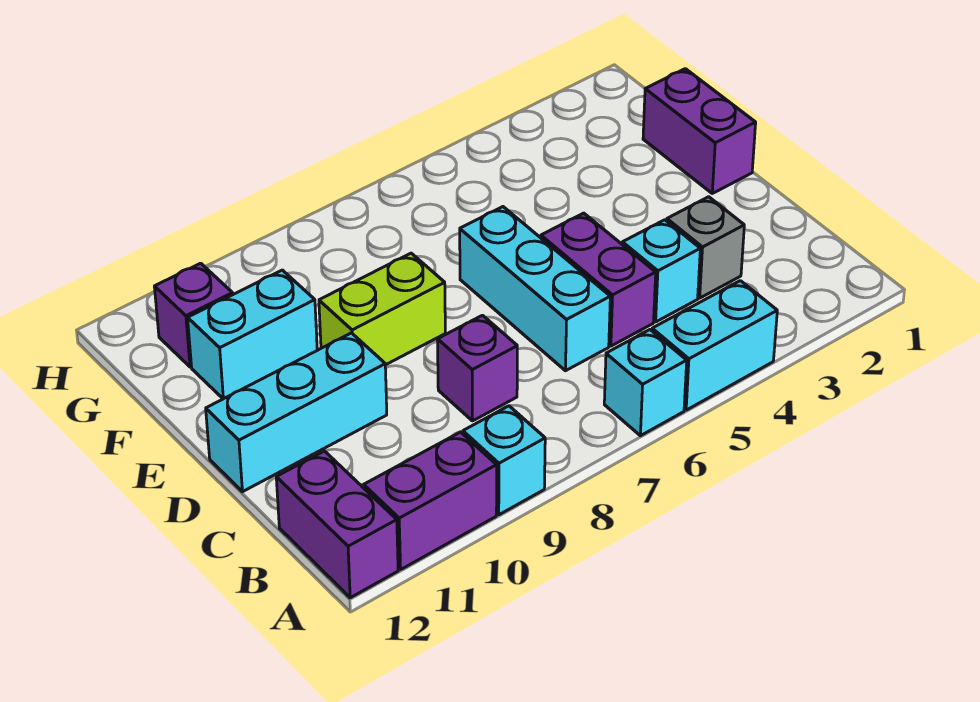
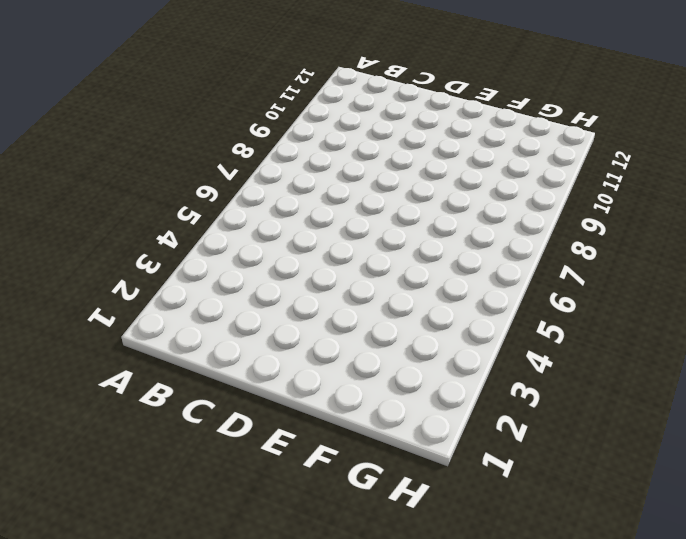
none -> cyan brick A4:A5 level 1
none -> cyan brick A6 level 1
none -> cyan brick A9 level 1

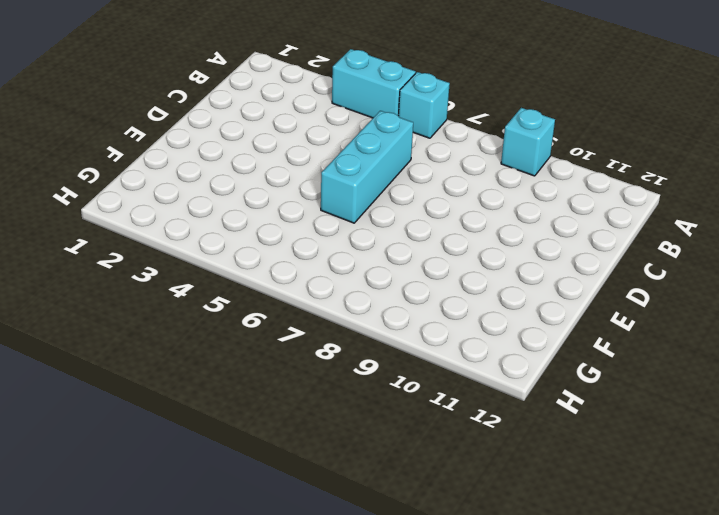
none -> purple brick A10:A11 level 1
none -> purple brick A12:B12 level 1
none -> grey brick C3 level 1

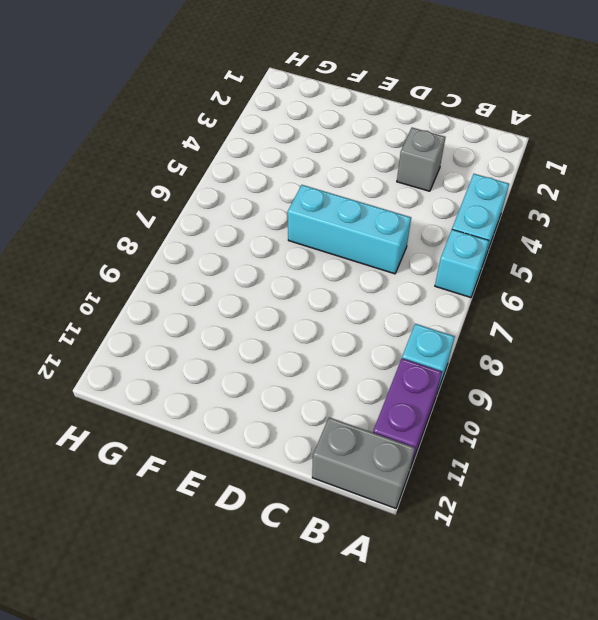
grey brick A12:B12 level 1 -> purple brick A12:B12 level 1
none -> cyan brick C4 level 1
none -> purple brick C5:D5 level 1
none -> purple brick C8 level 1

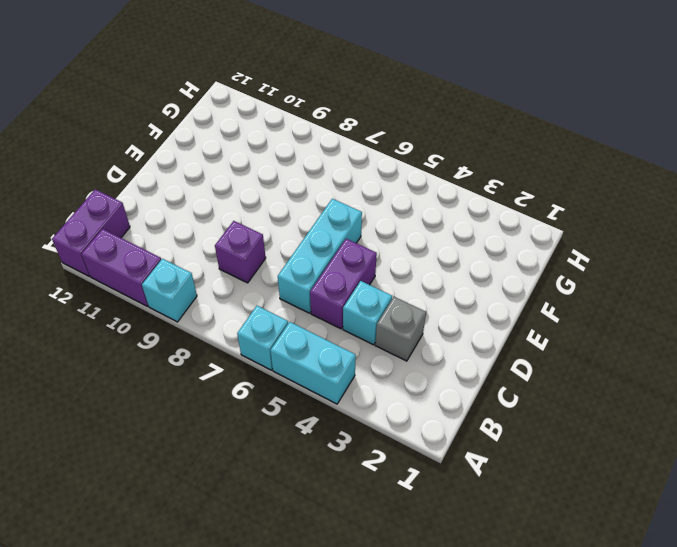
none -> cyan brick D10:D12 level 1
none -> purple brick E1:F1 level 1
none -> lime brick E8:E9 level 1

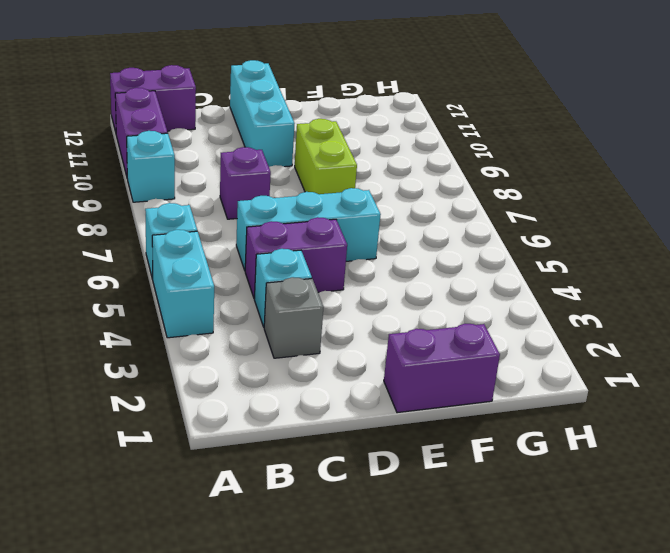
none -> cyan brick F10:F11 level 1
none -> purple brick G11 level 1

